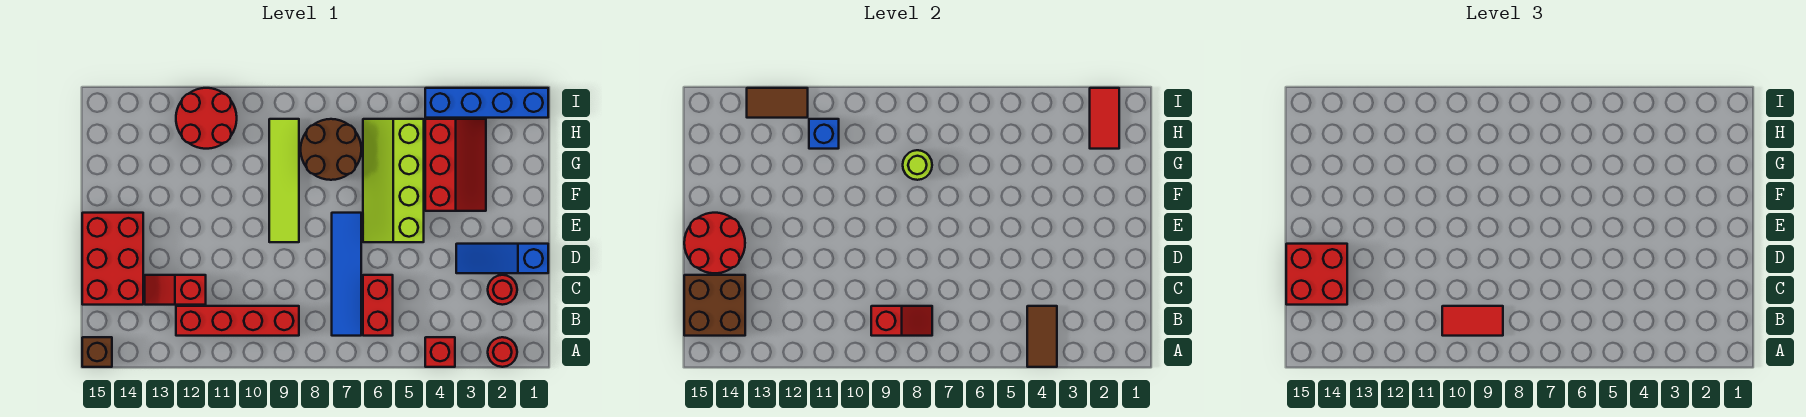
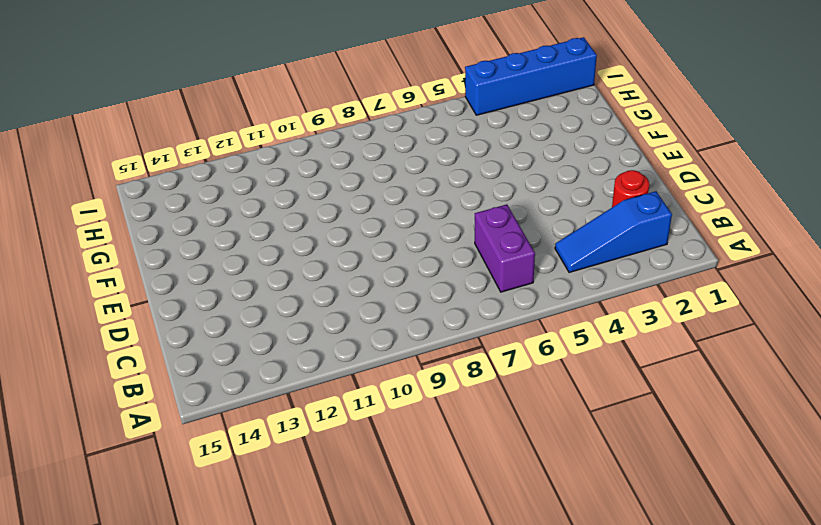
blue slope B2:B4 level 1 top 2 -> blue slope D1:D3 level 1 top 1
purple brick B6:C6 level 1 -> red brick B6:C6 level 1
none -> red round brick A2 level 1
none -> red brick A4 level 1
none -> brown brick A15 level 1

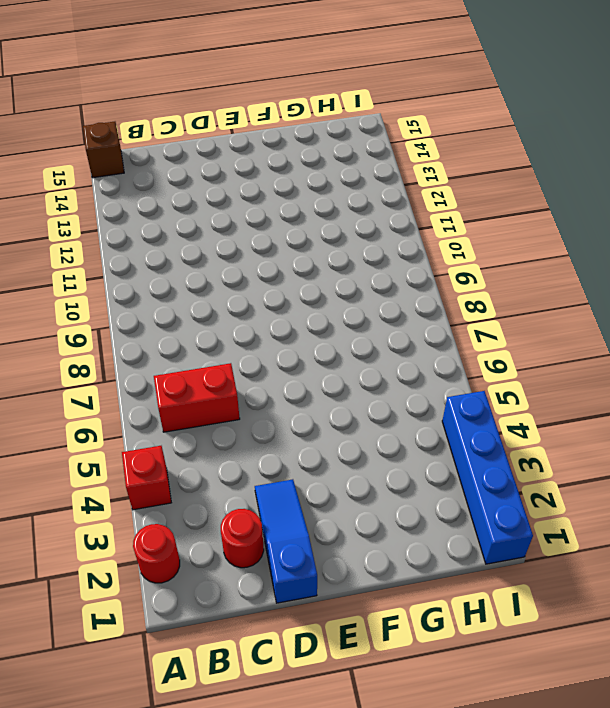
none -> blue tile B7:E7 level 1
none -> red brick B9:B12 level 1
none -> red slope C12:C13 level 1 top 12

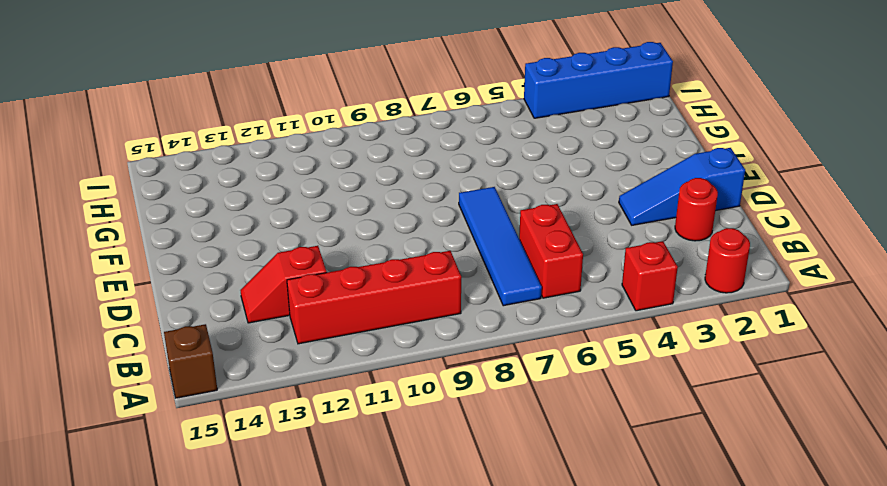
none -> red brick C14:E15 level 1
none -> lime slope E5:H6 level 1 top 5
none -> lime tile E9:H9 level 1

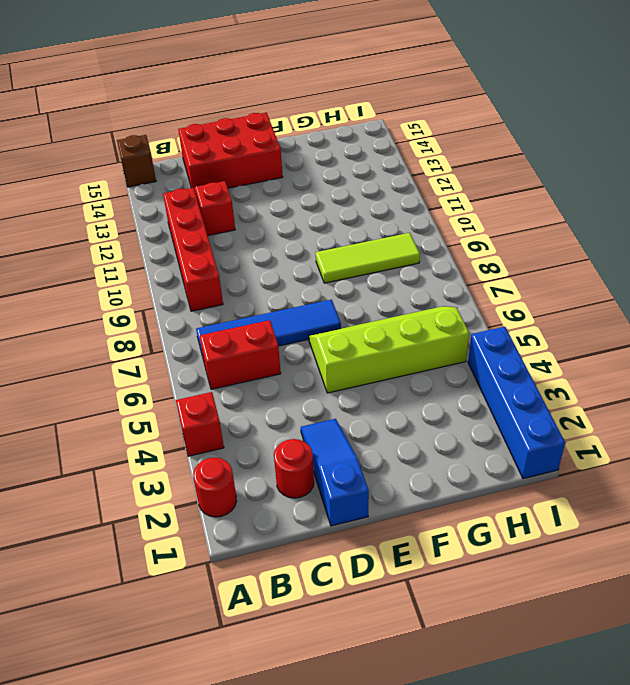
lime tile F9:H9 level 1 -> lime tile E9:H9 level 1
none -> red slope F3:H4 level 1 top 4
none -> brown round brick G7:H8 level 1
none -> red round brick H11:I12 level 1

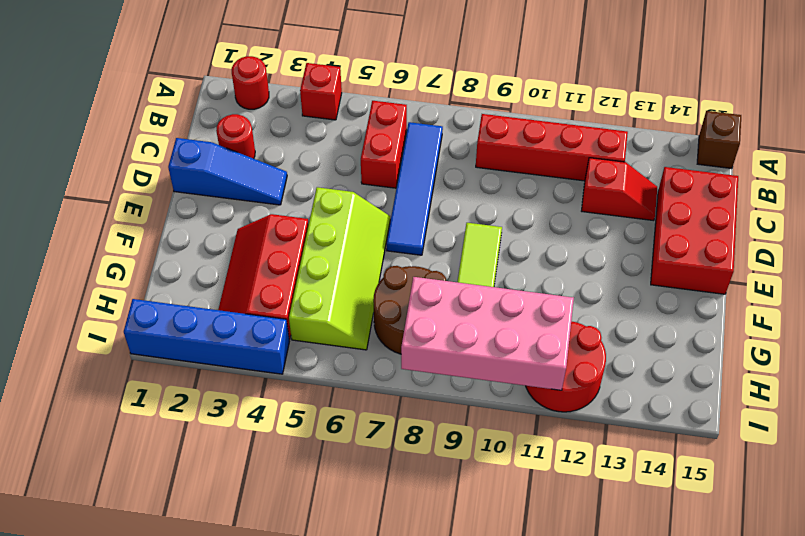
pink brick H8:I11 level 2 -> blue brick H11 level 2
none -> brown tile A4:B4 level 2
none -> red slope B8:B9 level 2 top 9
none -> brown brick B14:C15 level 2

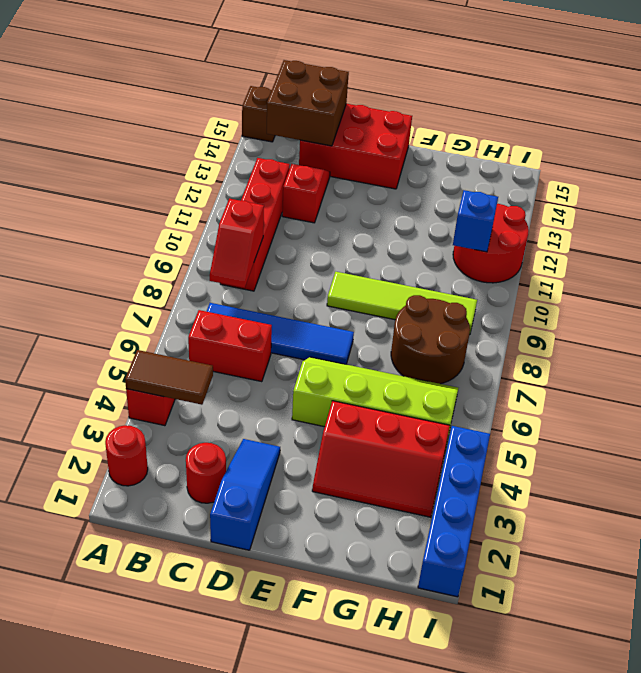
none -> red round brick D14:E15 level 2
none -> lime round brick G8 level 2
none -> red tile H2:I2 level 2

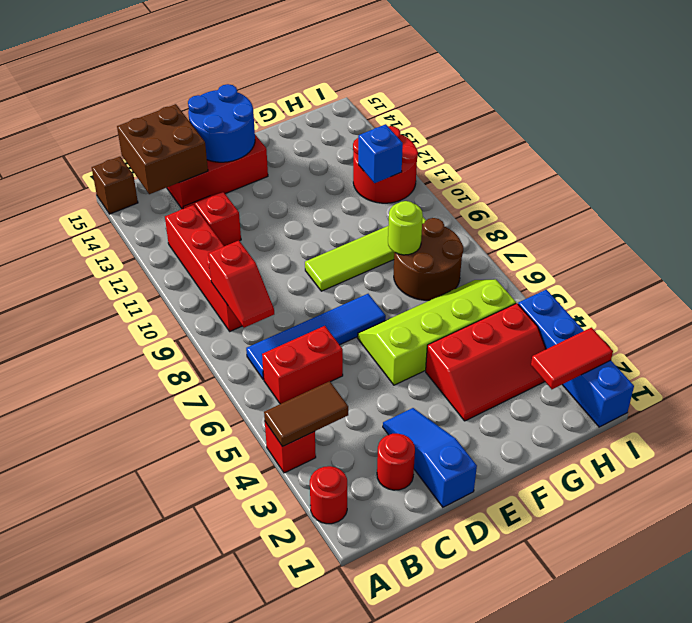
blue round brick D14:E15 level 2 -> red round brick D14:E15 level 2
none -> brown tile I12:I13 level 2
none -> red tile B9:B10 level 3
none -> red brick C14:D15 level 3

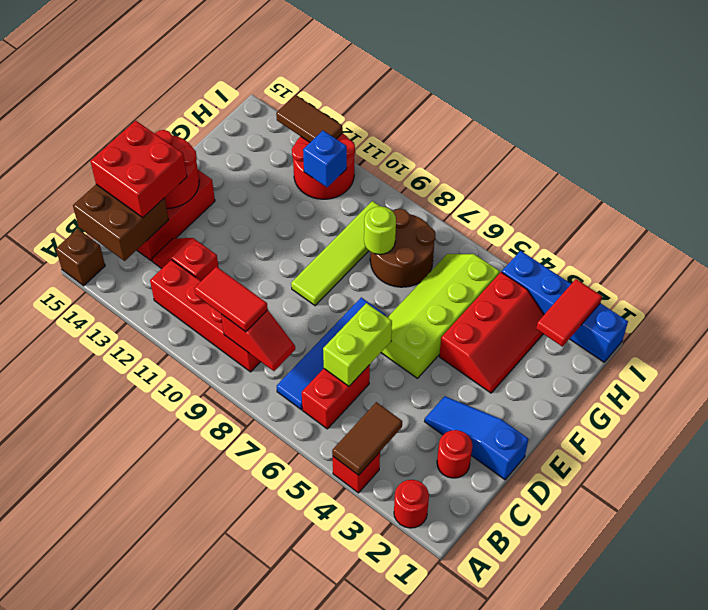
lime brick C6:D6 level 2 -> none

